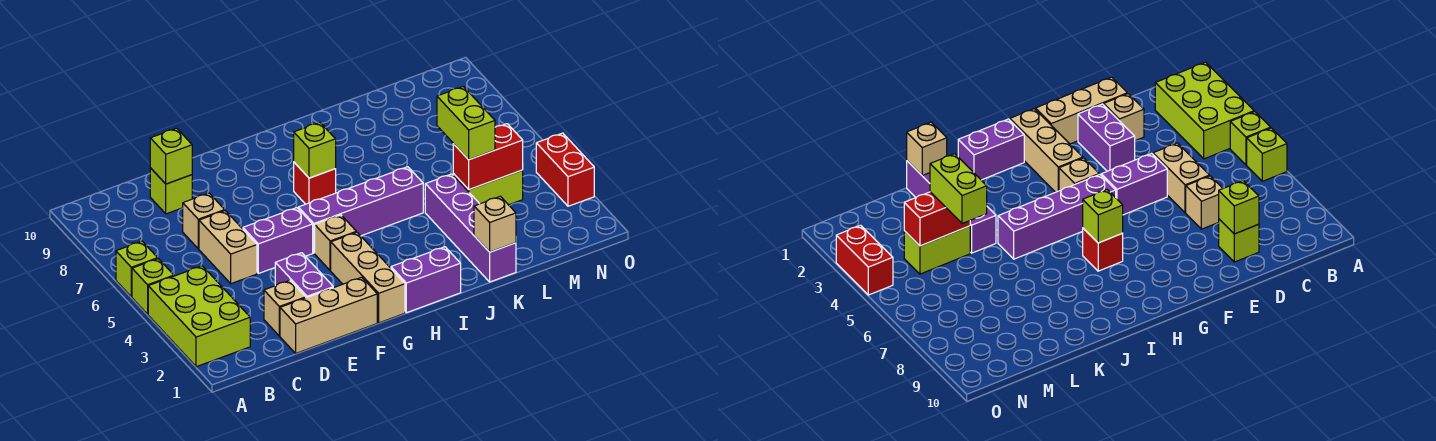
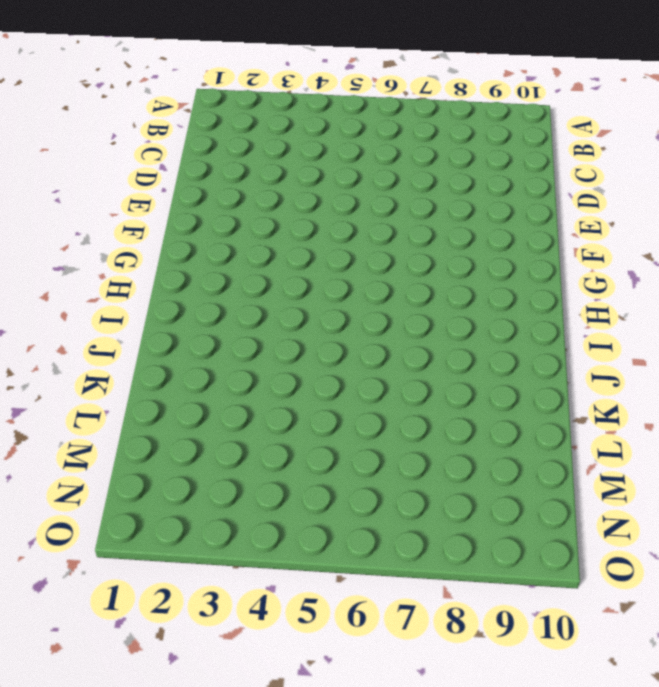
none -> lime brick A2:B4 level 1
none -> lime brick A5 level 1
none -> lime brick A6 level 1

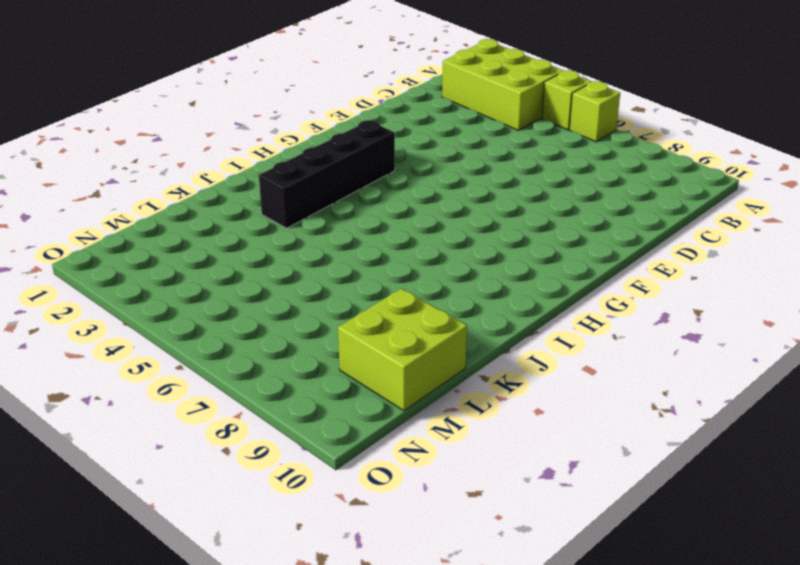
black brick G3:J3 level 1 -> tan brick G1:G3 level 1
lime brick L9:M10 level 1 -> none
none -> tan brick D1:F1 level 1
none -> tan brick D2 level 1
none -> tan brick D5:D6 level 1

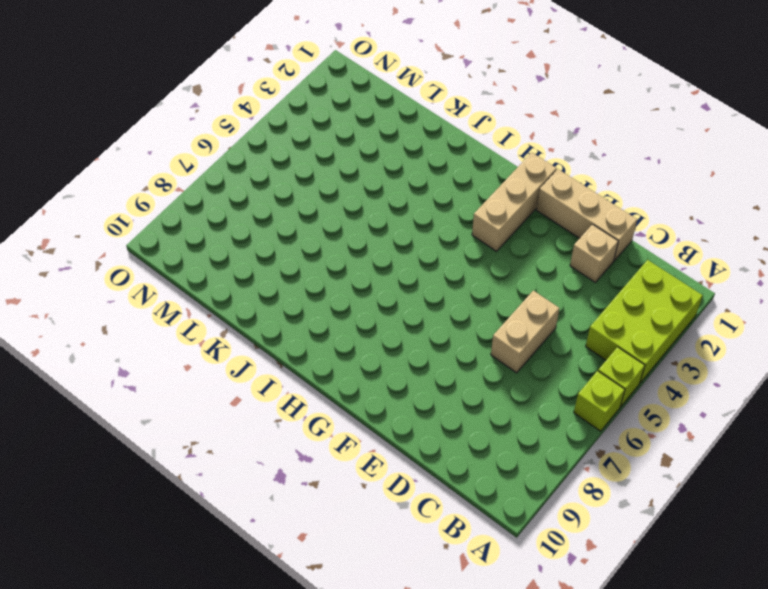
none -> tan brick D7 level 1
none -> lime brick D9 level 1
none -> purple brick E2:E3 level 1

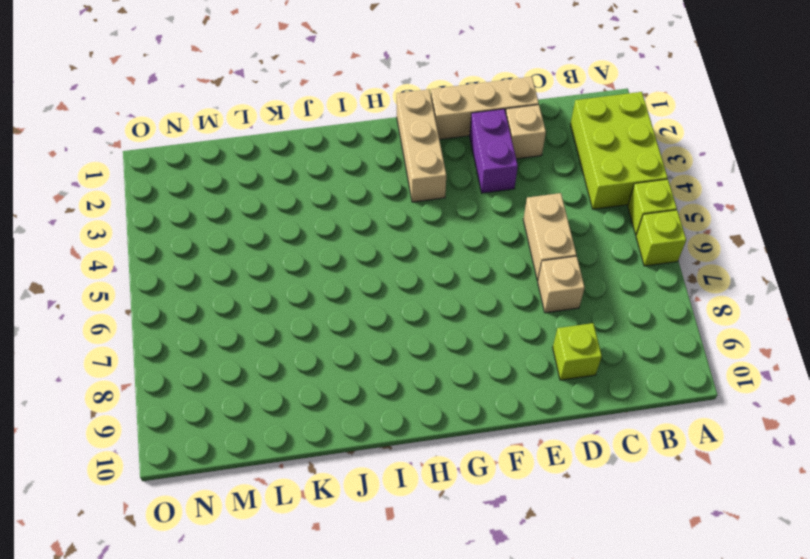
none -> purple brick E5:F5 level 1
none -> tan brick G4 level 1
none -> purple brick G5:J5 level 1

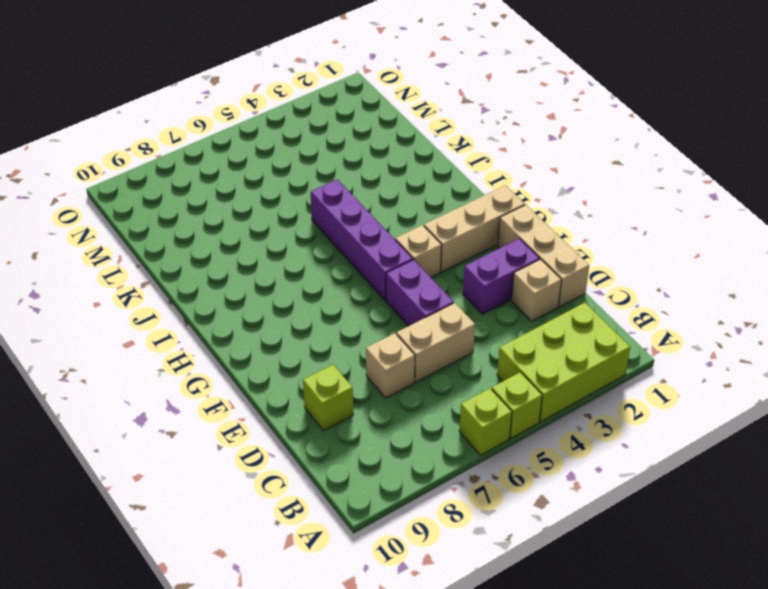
none -> purple brick H1:I1 level 1
none -> red brick H7 level 1
none -> purple brick K1:K4 level 1

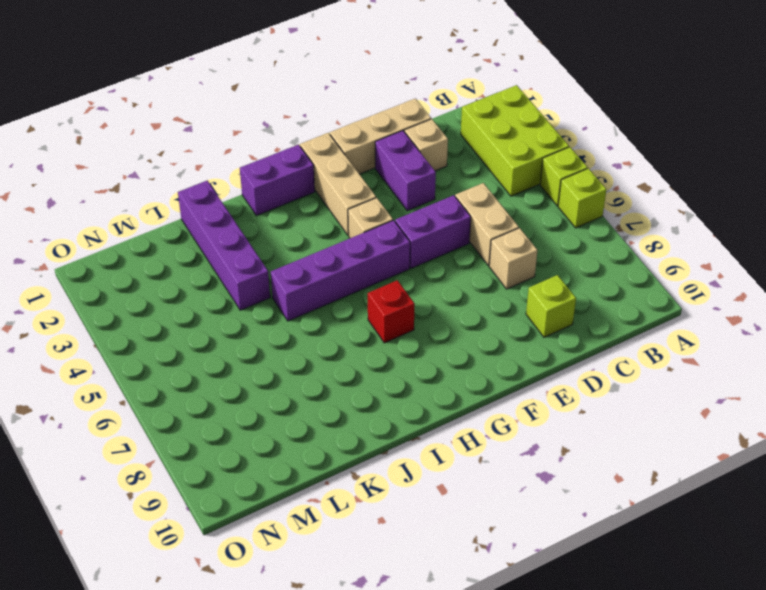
none -> lime brick L4:M4 level 1
none -> red brick O3:O4 level 1
none -> lime brick D9 level 2

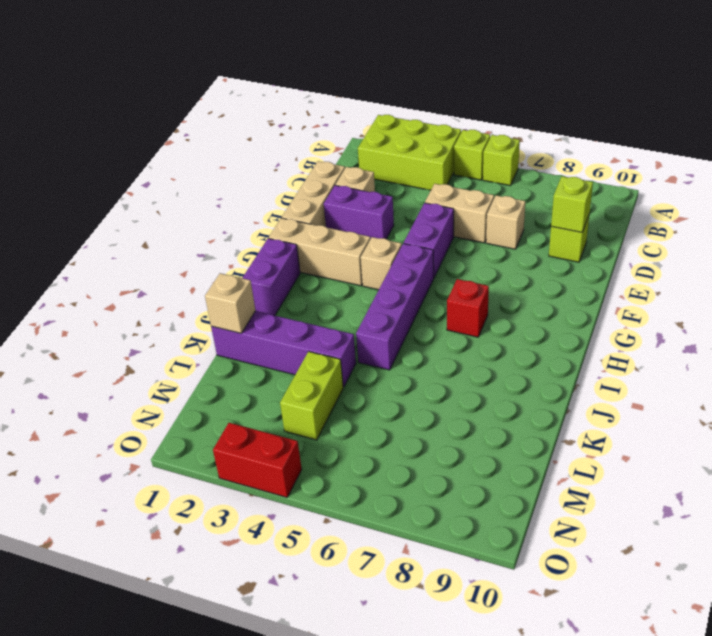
none -> lime brick H7 level 2
none -> red brick L4:M4 level 2
none -> lime brick L4:L5 level 3

